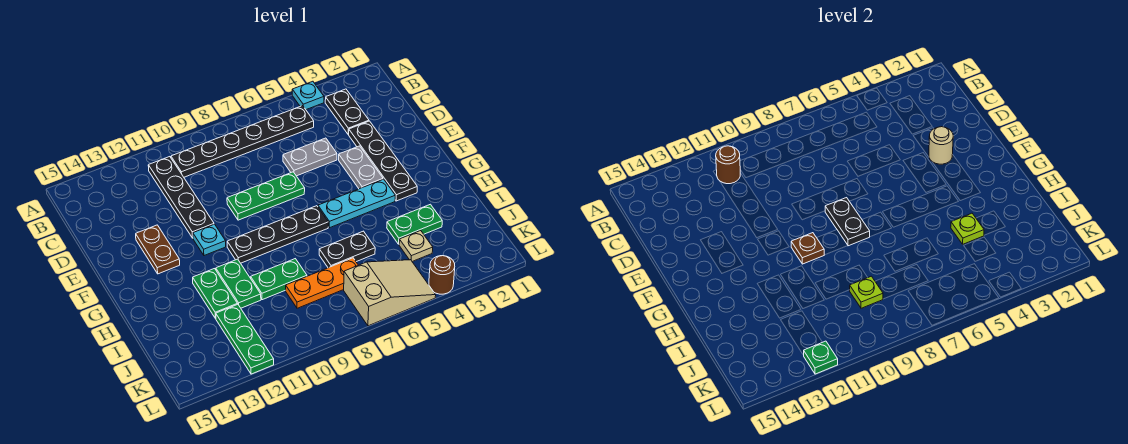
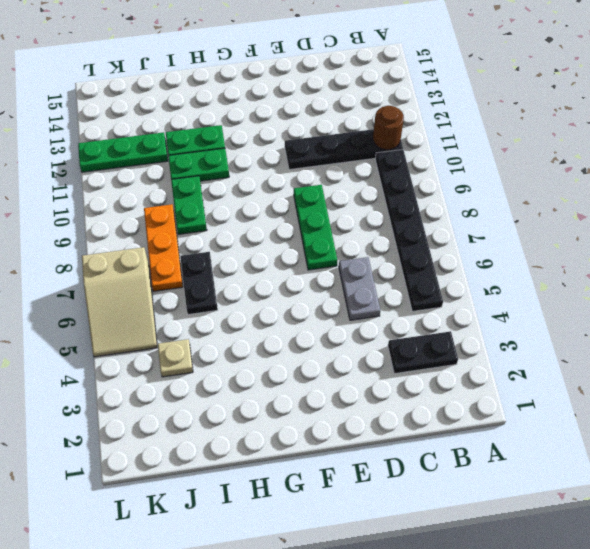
none -> cyan plate A4 level 1
none -> black plate D3:G3 level 1
none -> grey plate E4:F4 level 1

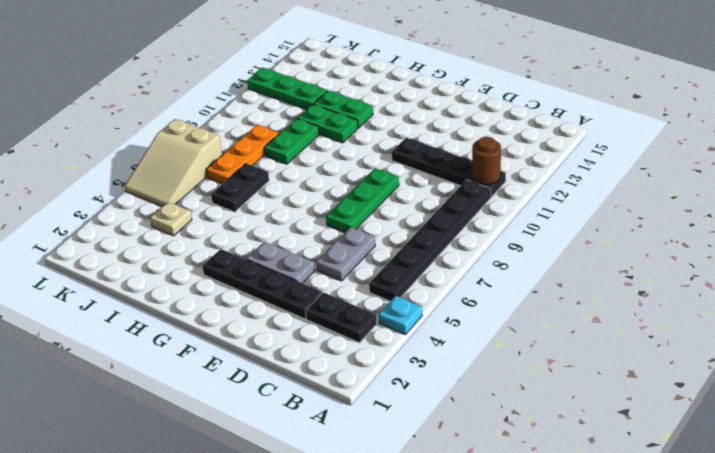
none -> brown plate E13:F13 level 1
none -> cyan plate F11 level 1
none -> cyan plate G4:G6 level 1

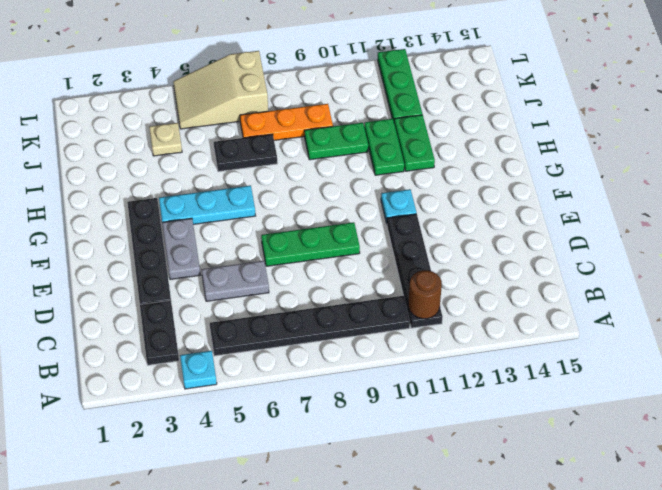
none -> brown plate E13:F13 level 1
none -> black plate G7:G10 level 1
none -> green plate I3:I4 level 1

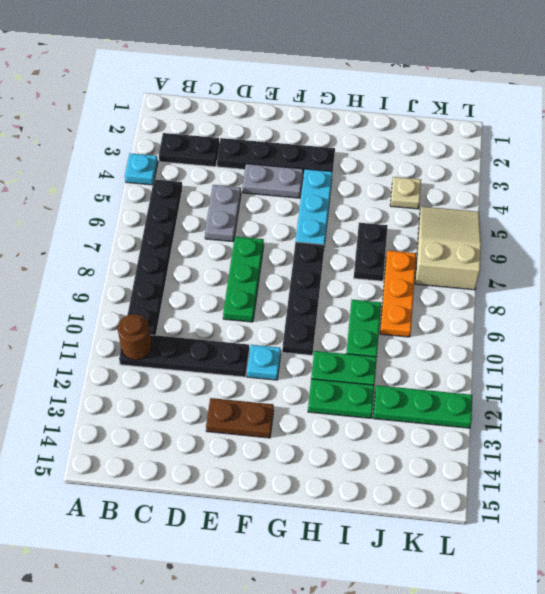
none -> green plate I3:I4 level 1
none -> brown round brick L4 level 1
none -> tan round brick E3 level 2

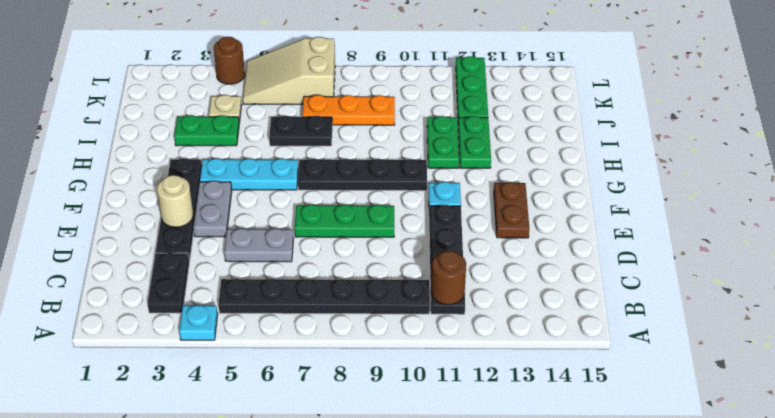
none -> green plate I9:I10 level 1
none -> black plate F8:G8 level 2
none -> brown plate G10 level 2

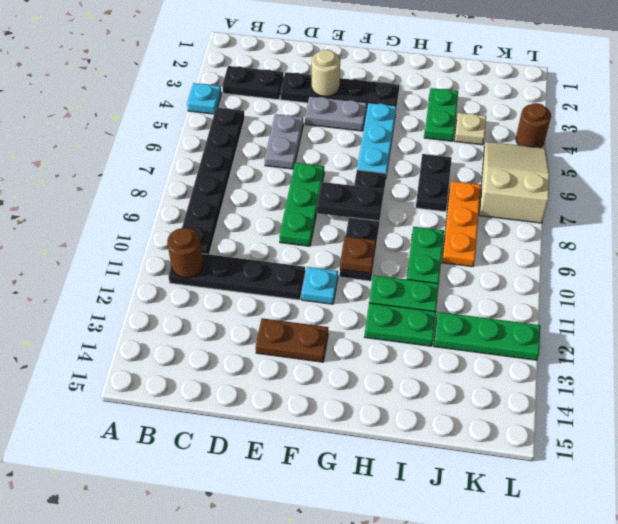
none -> lime plate I4 level 2
none -> lime plate J9 level 2
none -> green plate L12 level 2

